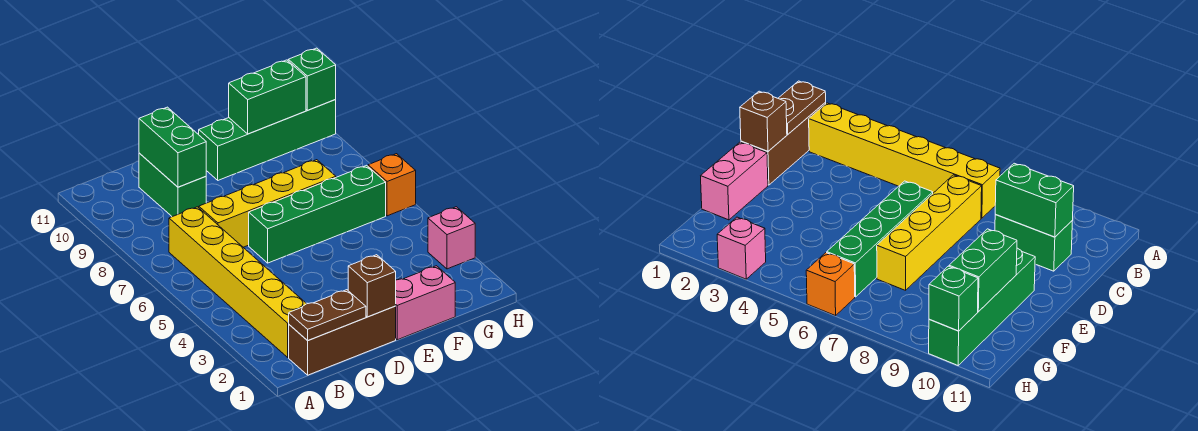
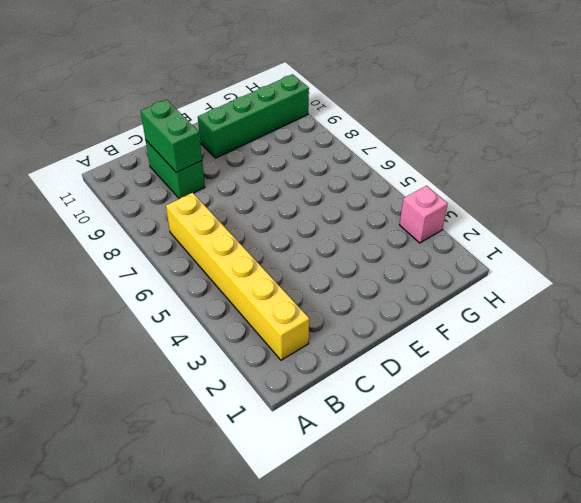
none -> brown brick B1:D1 level 1
none -> yellow brick C7:F7 level 1
none -> green brick D6:G6 level 1

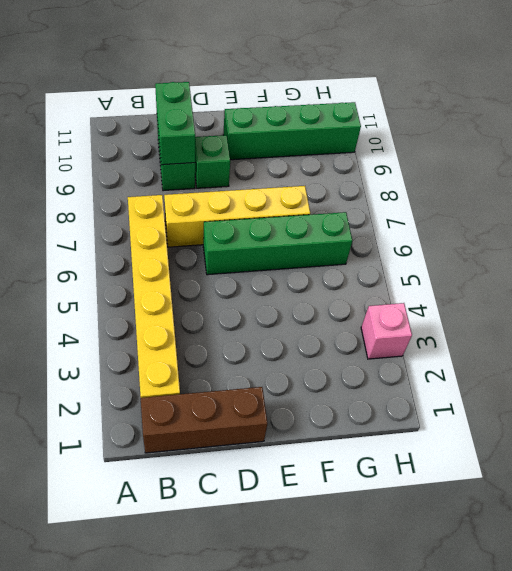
green brick D9 level 1 -> green brick H10 level 2
none -> pink brick E1:F1 level 1
none -> orange brick H6 level 1
none -> brown plate B1:C1 level 2

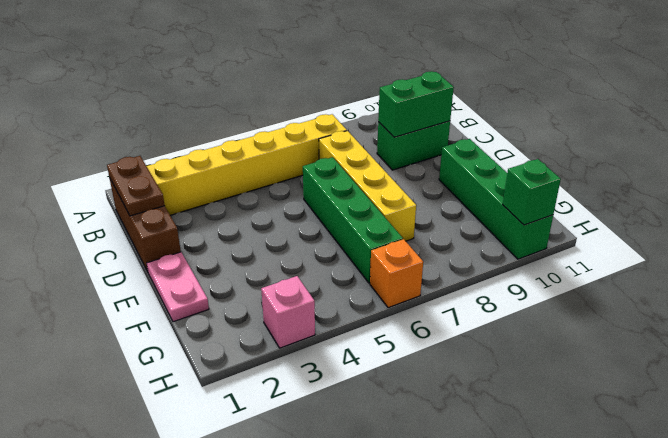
pink plate E1:F1 level 1 -> pink brick E1:F1 level 1
none -> brown brick D1 level 2
none -> green brick F10:G10 level 2

